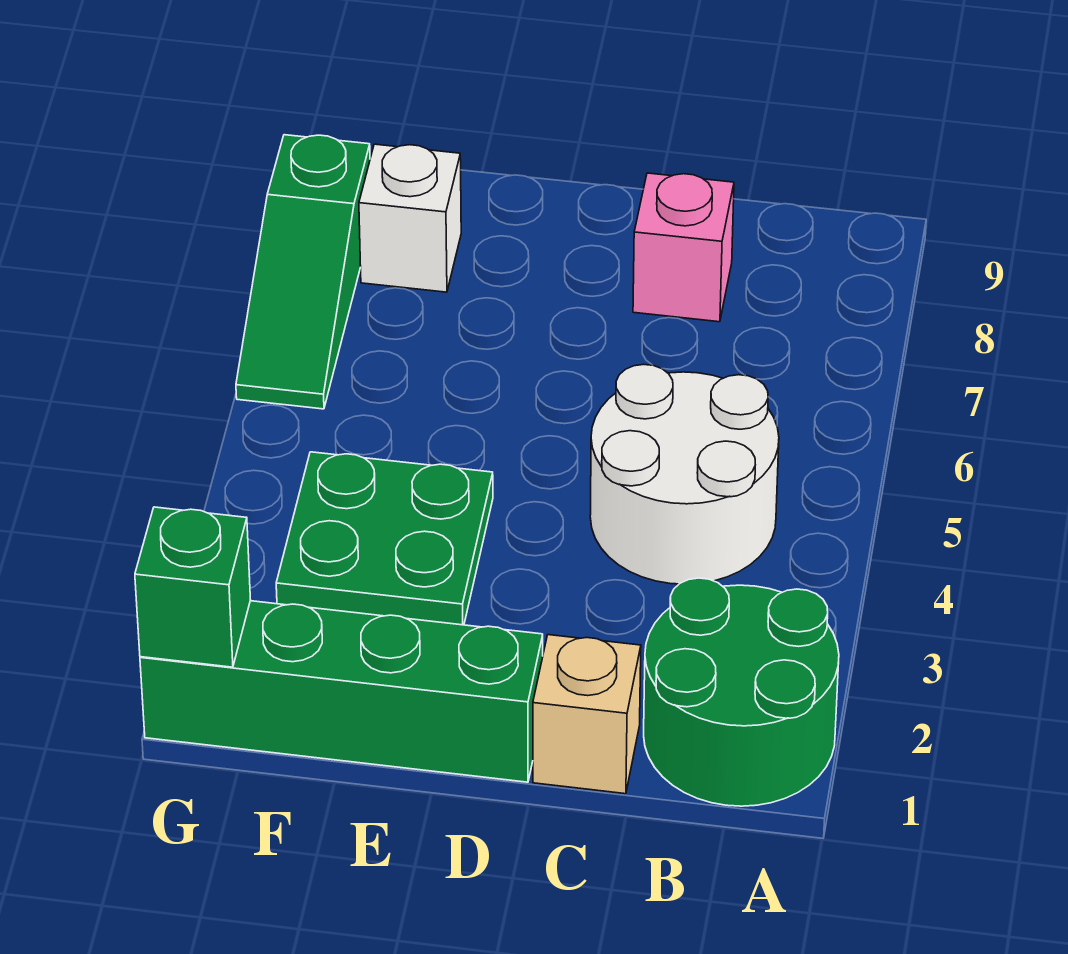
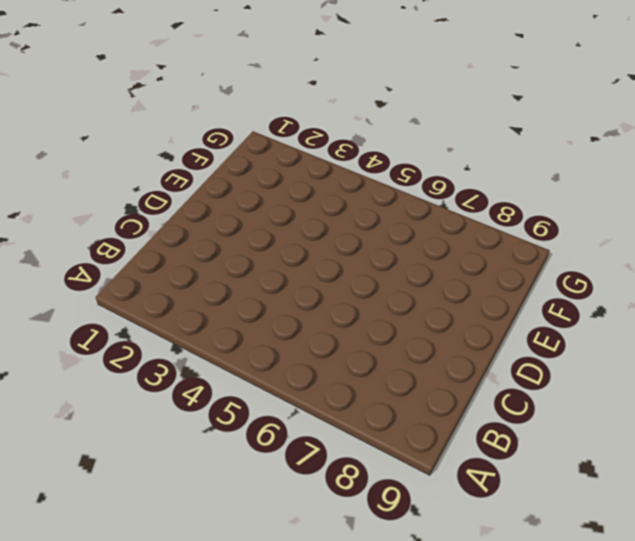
none -> green round brick A1:B2 level 1
none -> white round brick B4:C5 level 1

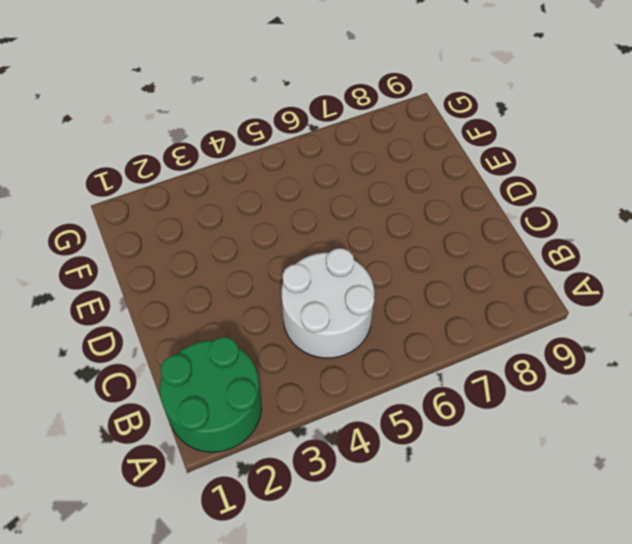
none -> tan brick C1 level 1
none -> pink brick C8 level 1

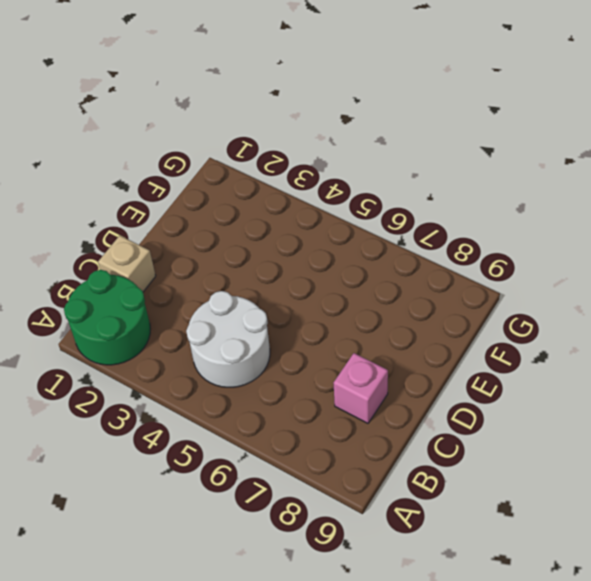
none -> green brick D1:G1 level 1
none -> green plate E3:F4 level 1

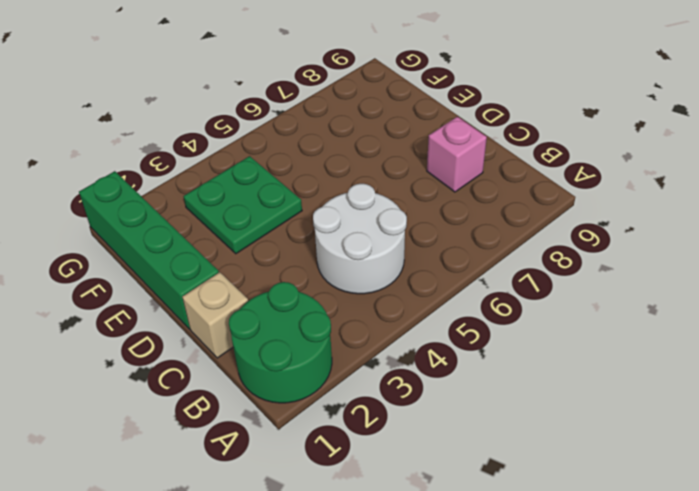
none -> white brick F8 level 1
none -> green slope G6:G8 level 1 top 8

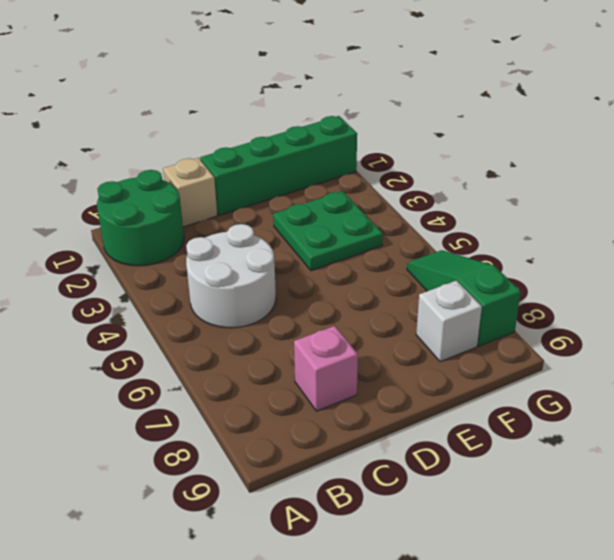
none -> green brick G1 level 2

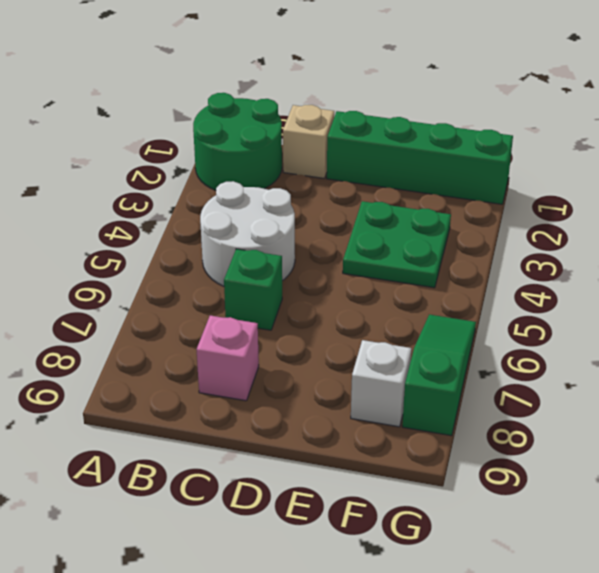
green brick C6 level 1 -> green brick G1 level 2

